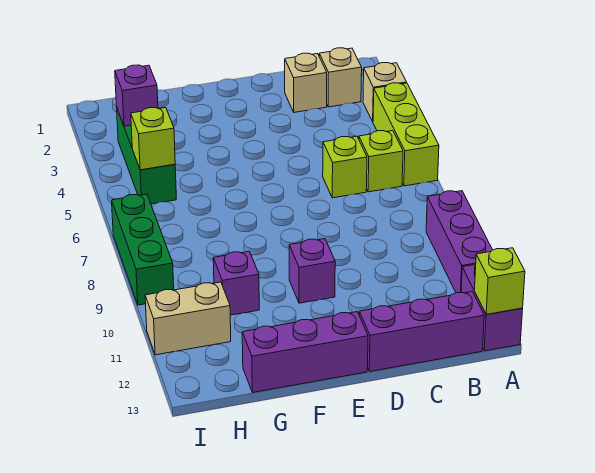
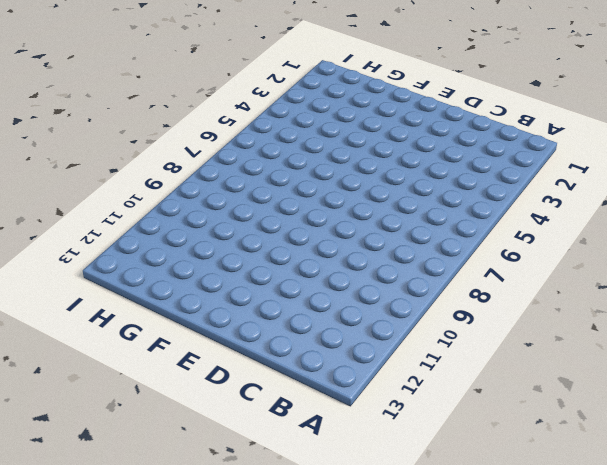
none -> tan brick A3 level 1
none -> lime brick A4:A6 level 1
none -> purple brick A9:A11 level 1

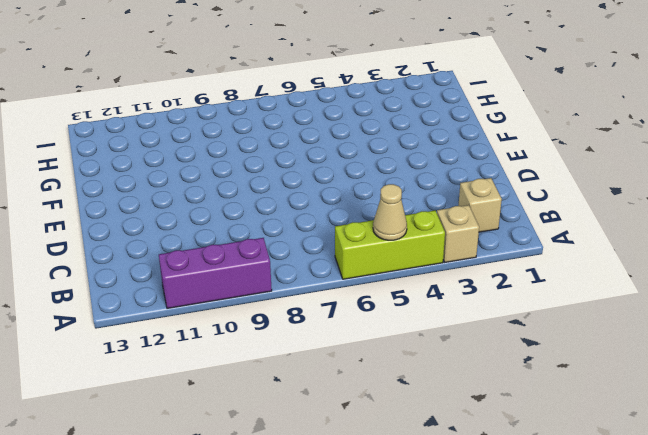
tan cone A5 level 2 -> none
none -> purple brick A12:A13 level 1
none -> lime brick B6 level 1
none -> purple brick B13:D13 level 1

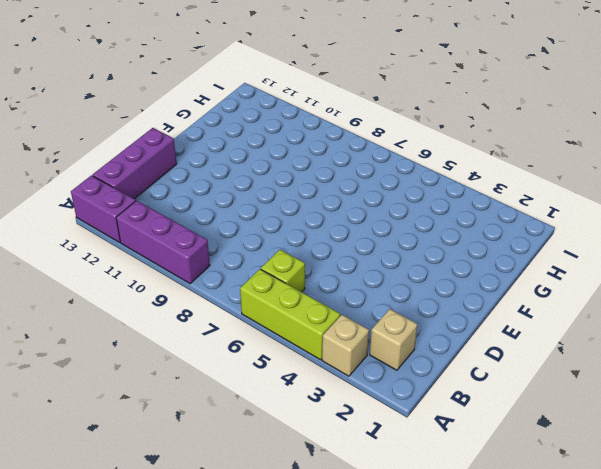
none -> tan brick C2 level 1
none -> lime brick C6 level 1
none -> purple brick E10 level 1

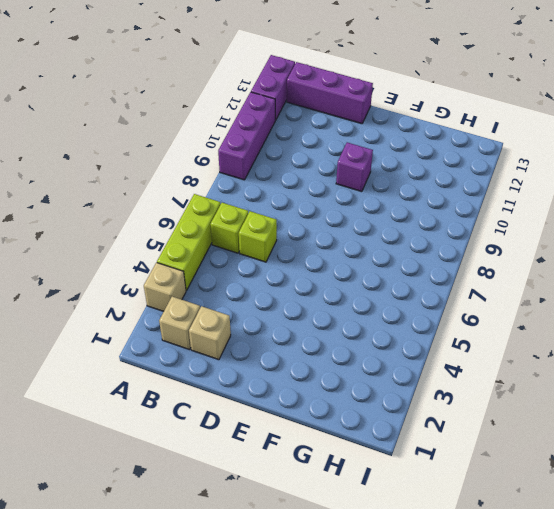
none -> purple brick E13:G13 level 1
none -> purple brick G10 level 1
none -> green brick H3:H5 level 1

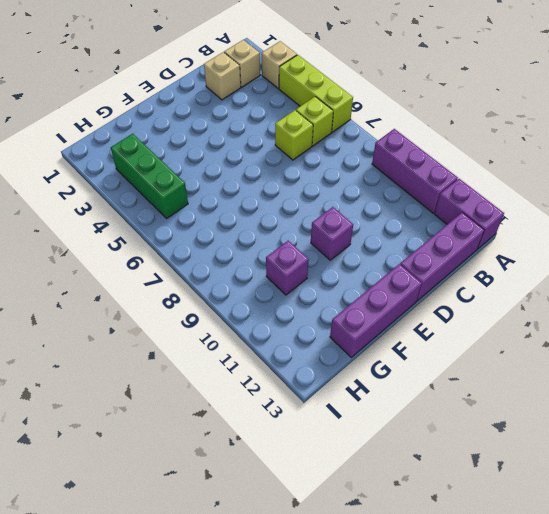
none -> tan brick H11:I11 level 1
none -> green brick I7:I9 level 1
none -> lime brick A13 level 2

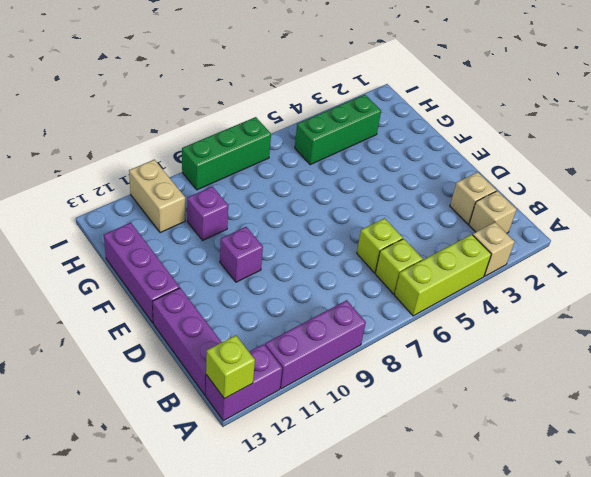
none -> purple brick H3 level 2
none -> lime brick H5 level 2

